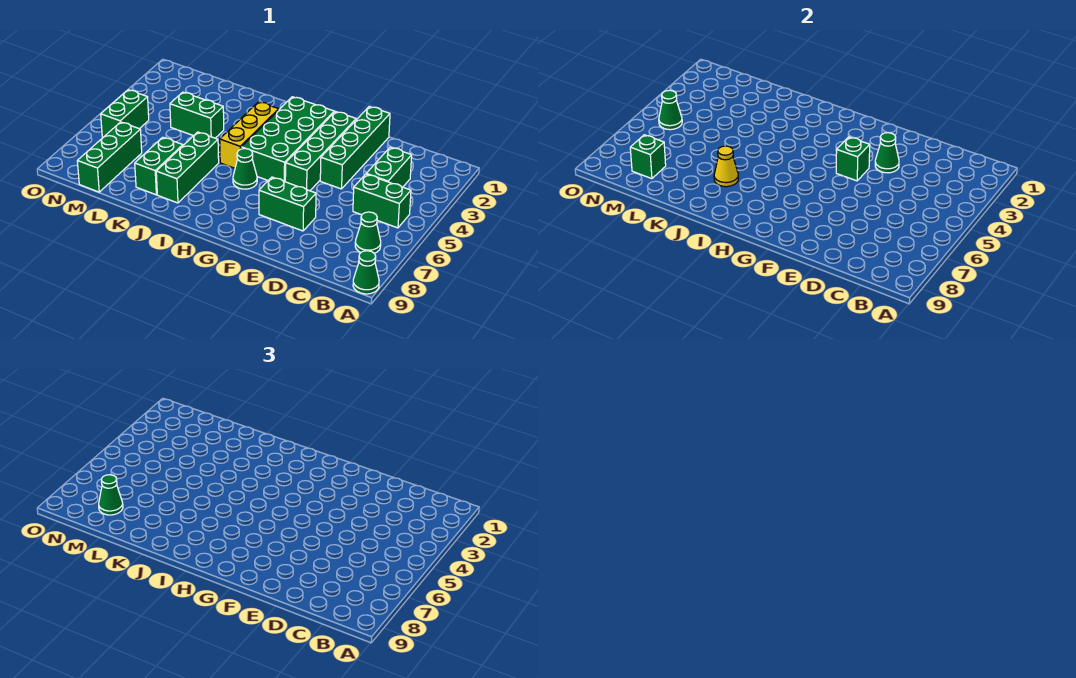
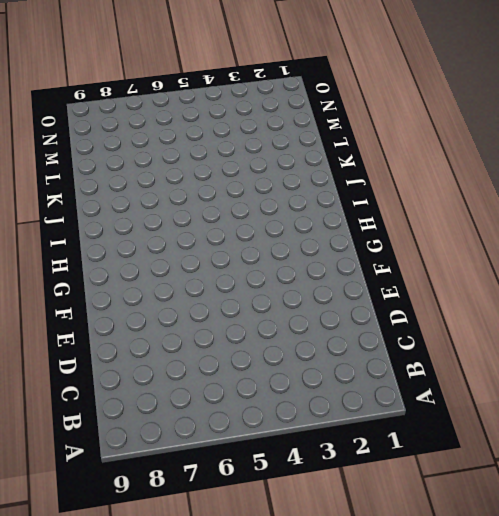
none -> green cone A9 level 1
none -> green brick B5:C5 level 1
none -> green cone B7 level 1

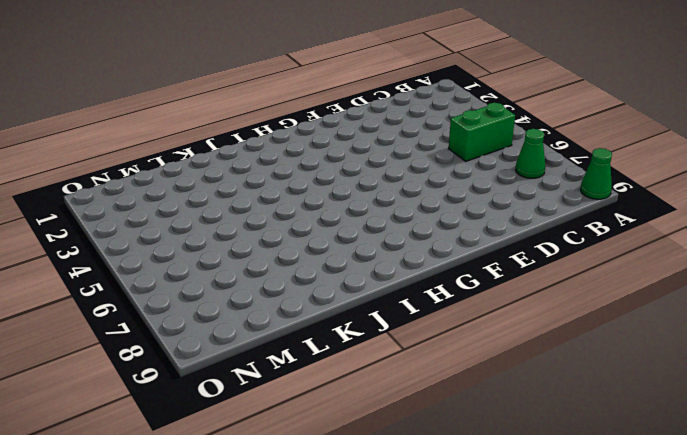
none -> green brick C3:C4 level 1
none -> green brick E1:E4 level 1
none -> green brick E7:F7 level 1

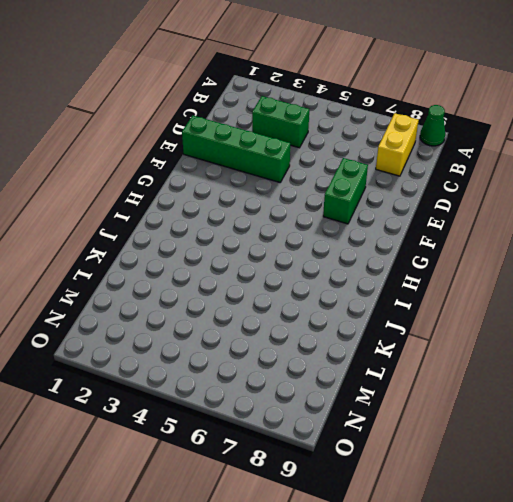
yellow brick B8:C8 level 1 -> none
none -> green brick B5:C5 level 1
none -> green cone B7 level 1
none -> green brick F2:F5 level 1

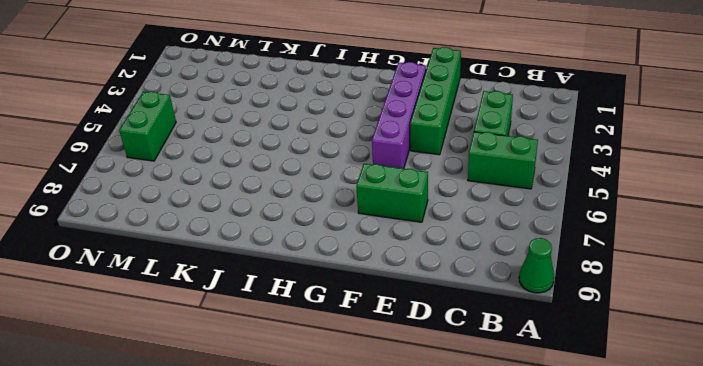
purple brick F2:F5 level 1 -> green brick F2:F5 level 1
none -> green cone B7 level 1
none -> green brick G2:H5 level 1
none -> green cone H6 level 1

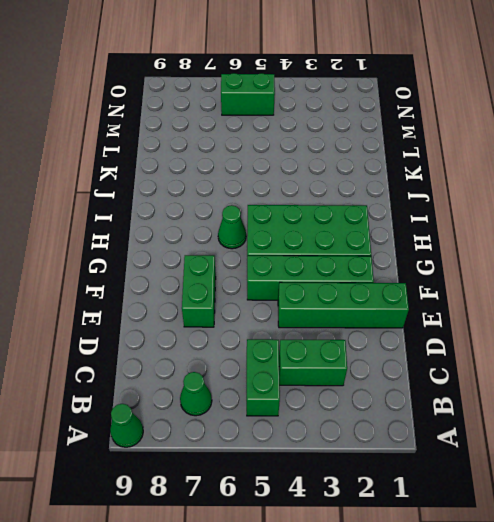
none -> yellow brick I3:I5 level 1
none -> green brick J6:J8 level 1
none -> green brick K4:L4 level 1

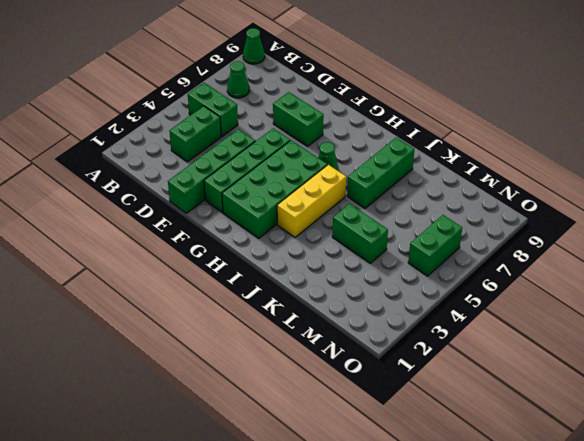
none -> green brick K7:K8 level 1
none -> green brick M7:M9 level 1
none -> green cone E3 level 2

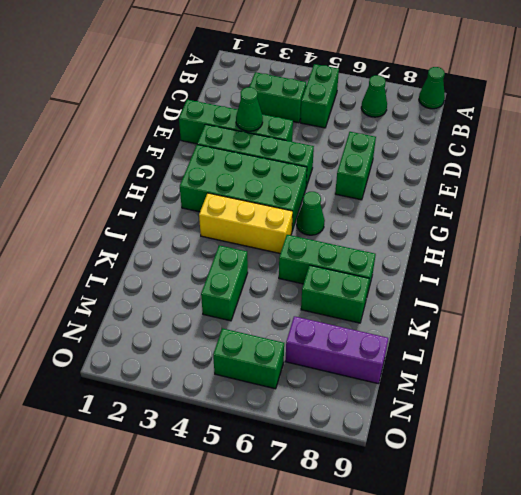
purple brick M7:M9 level 1 -> green brick M7:M9 level 1
none -> green brick F4 level 2
none -> yellow cone J7 level 2
none -> green brick M8 level 2

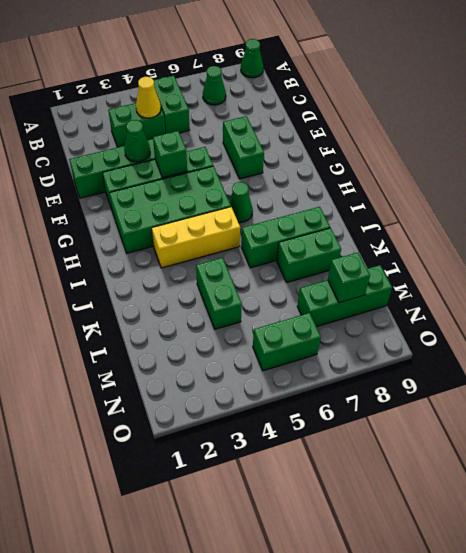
yellow cone C4 level 2 -> yellow cone J7 level 2
none -> green cone N5 level 2
none -> green cone M8 level 3

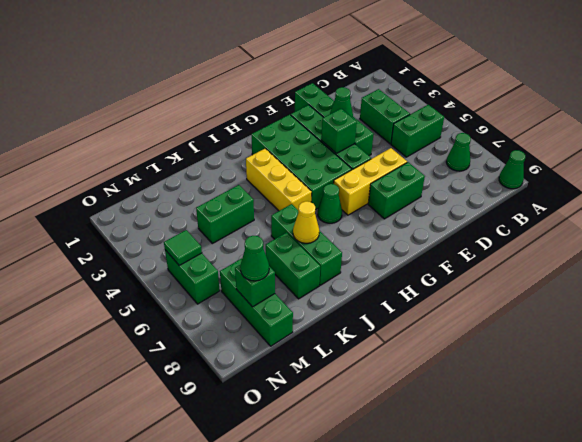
yellow brick E6:G6 level 1 -> none
green tile N5 level 2 -> green cone N5 level 2

